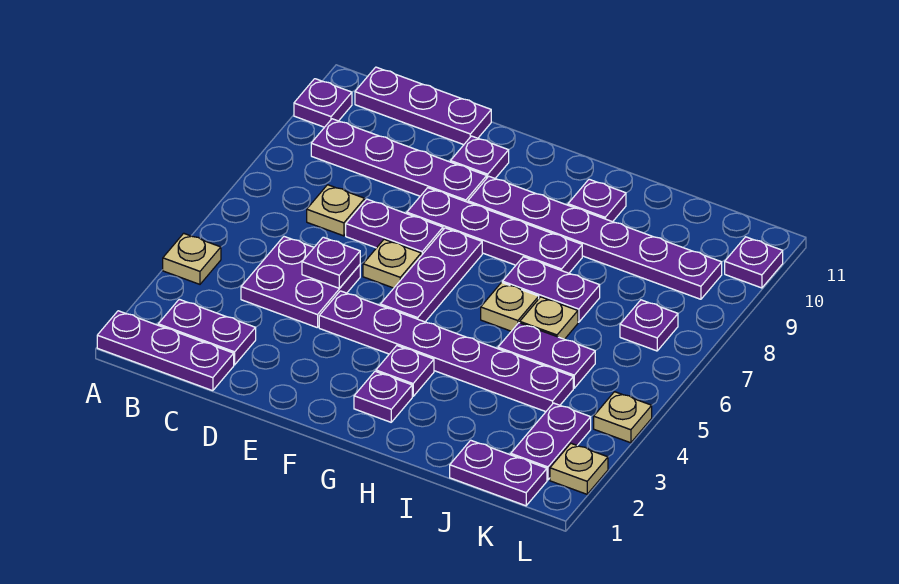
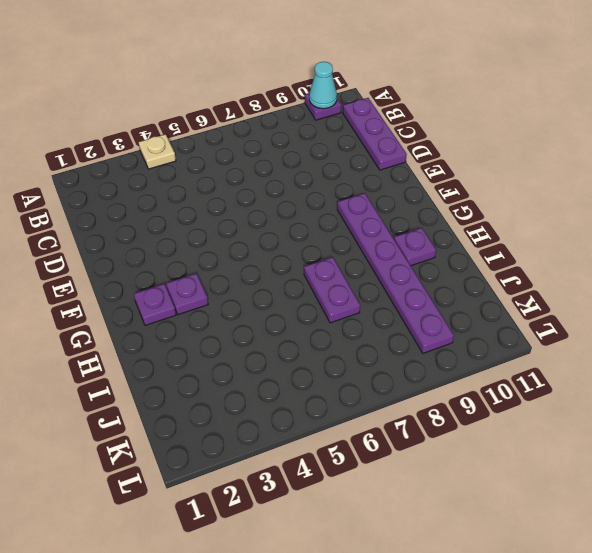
cyan cone A10 level 2 -> none
none -> purple plate A1:C1 level 1
none -> purple plate B2:C2 level 1
none -> purple plate B9:E9 level 1

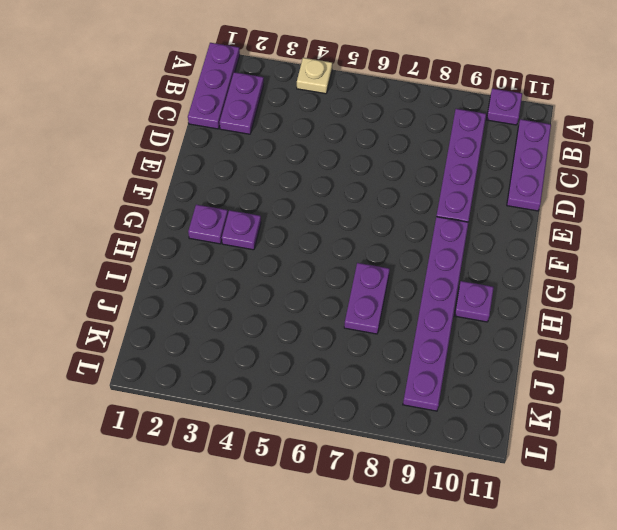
none -> purple plate C4:D5 level 1
none -> tan plate C7 level 1
none -> purple plate D7:E7 level 1

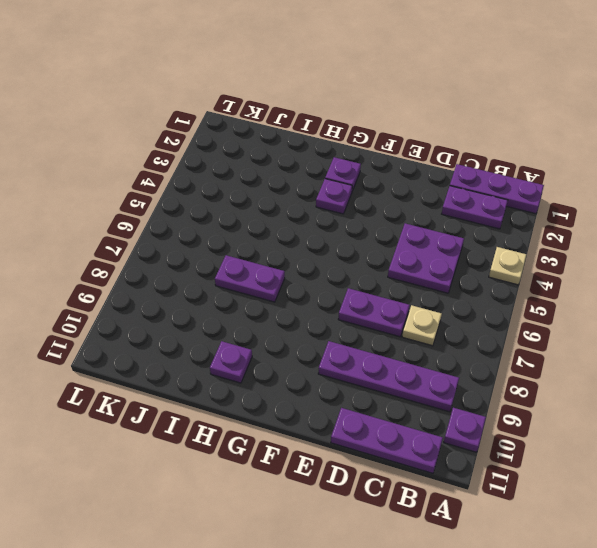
none -> purple plate E4:J4 level 1
none -> tan plate E6 level 1
none -> purple plate E8:H8 level 1

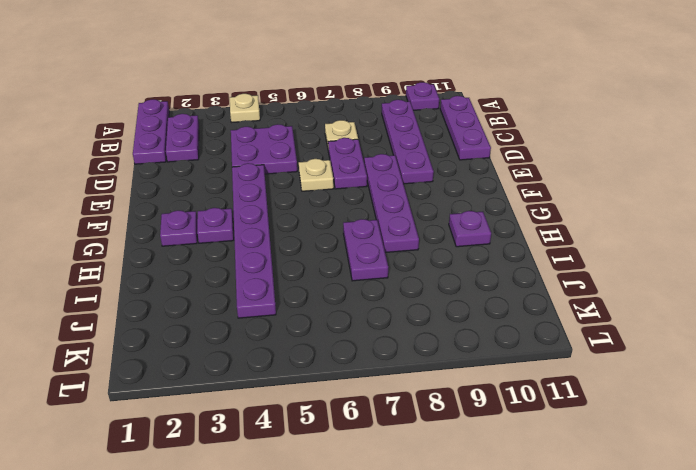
none -> purple plate E10 level 1
none -> purple plate F5:F7 level 1
none -> purple plate F9:K9 level 1

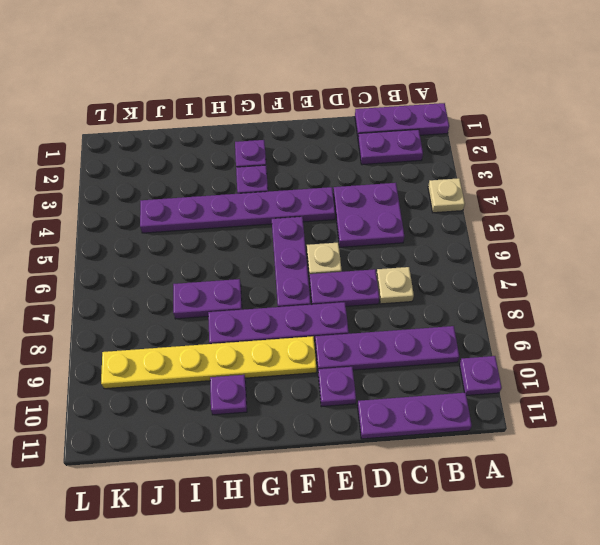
yellow plate F9:K9 level 1 -> purple plate F9:K9 level 1
none -> tan plate H6 level 1
none -> purple plate I5:J5 level 1
none -> tan plate I6 level 1

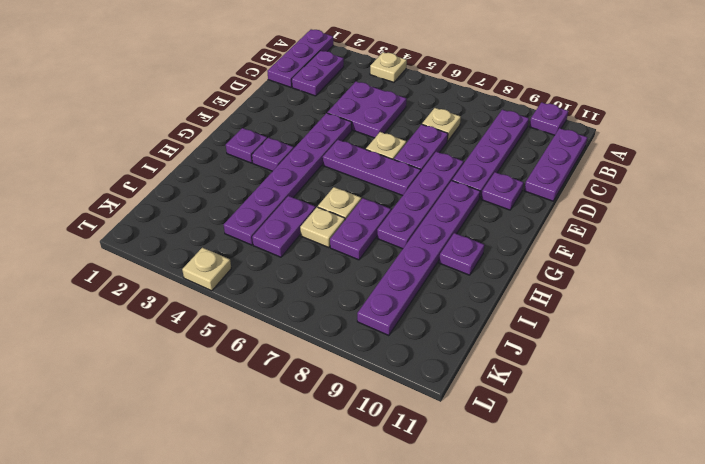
none -> purple plate J1:K1 level 1
none -> purple plate K2:K3 level 1
none -> purple plate K7 level 1

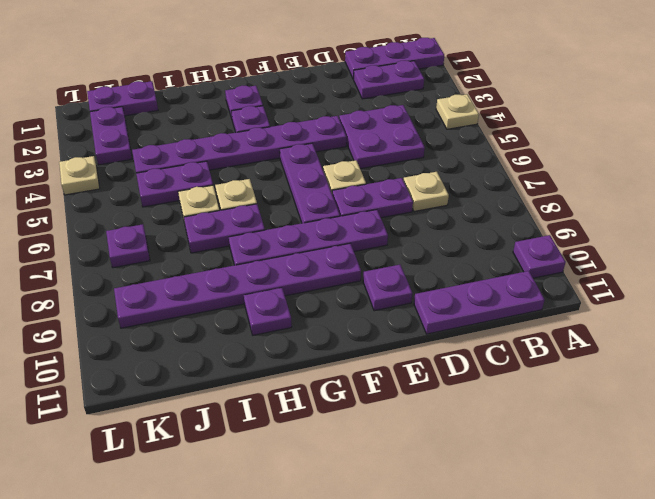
none -> purple plate B9:E9 level 1
none -> tan plate L2 level 1
none -> purple plate L10 level 1

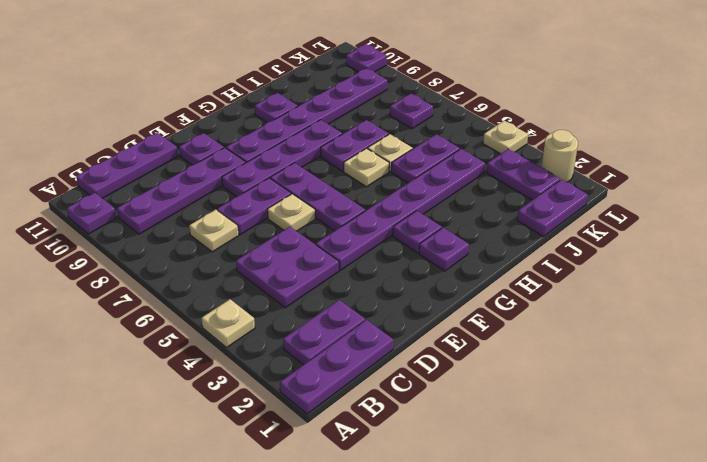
tan round brick L2 level 1 -> tan plate L2 level 1
none -> purple plate D5 level 2

